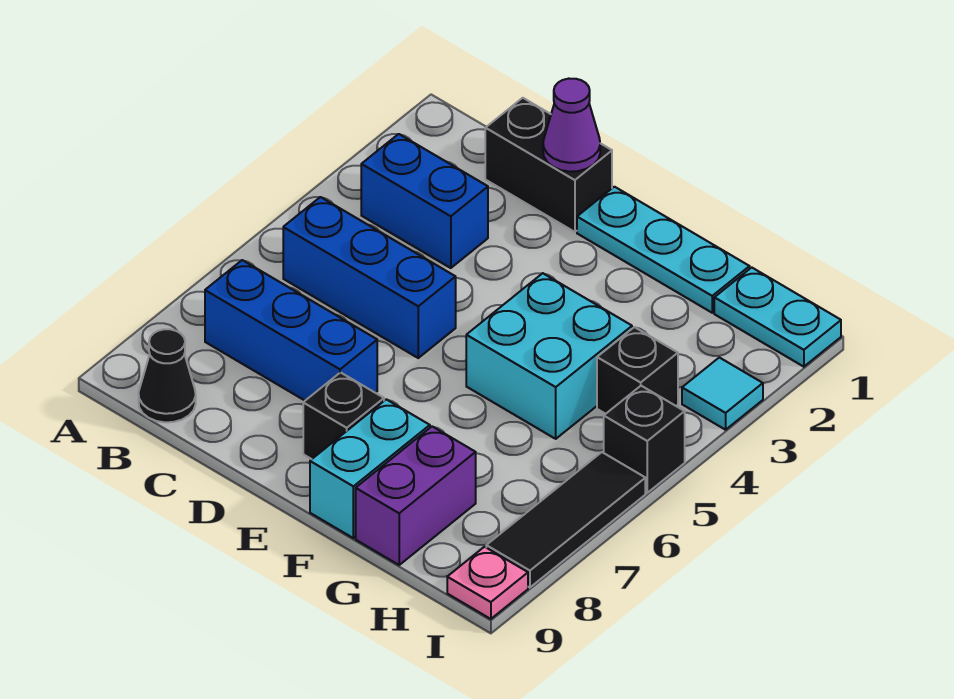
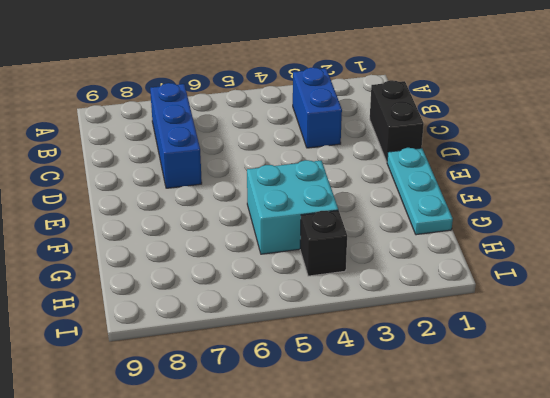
none -> blue brick B5:D5 level 1
none -> black cone B9 level 1
none -> black brick E8 level 1

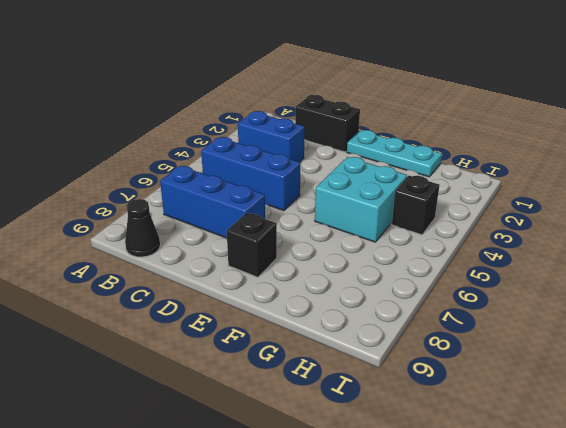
none -> cyan brick F8:F9 level 1
none -> purple brick G8:G9 level 1
none -> cyan plate H1:I1 level 1

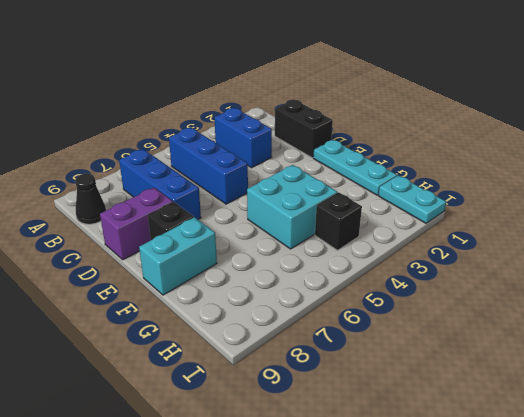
purple brick D8:D9 level 1 -> purple brick G8:G9 level 1
none -> cyan tile I3 level 1
none -> black brick I5 level 1
none -> black tile I6:I8 level 1

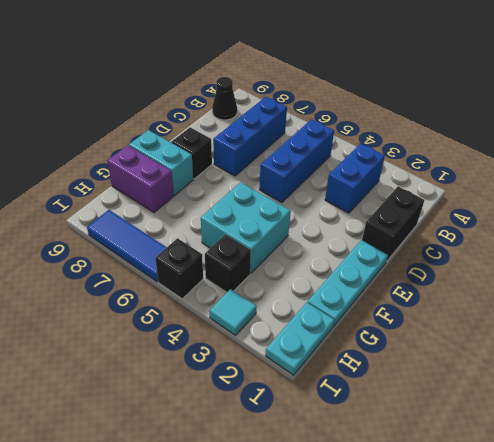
blue tile I6:I8 level 1 -> black tile I6:I8 level 1
none -> pink plate I9 level 1
none -> purple cone D1 level 2

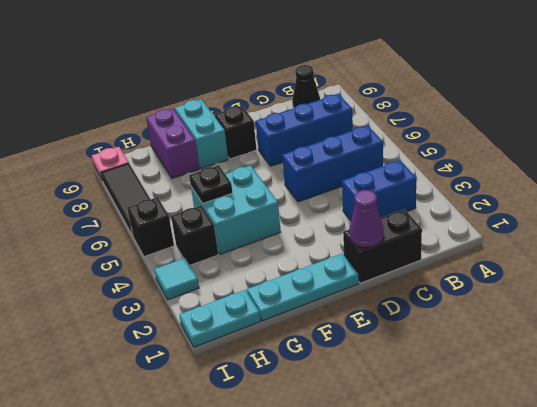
black plate G5 level 2 -> none

